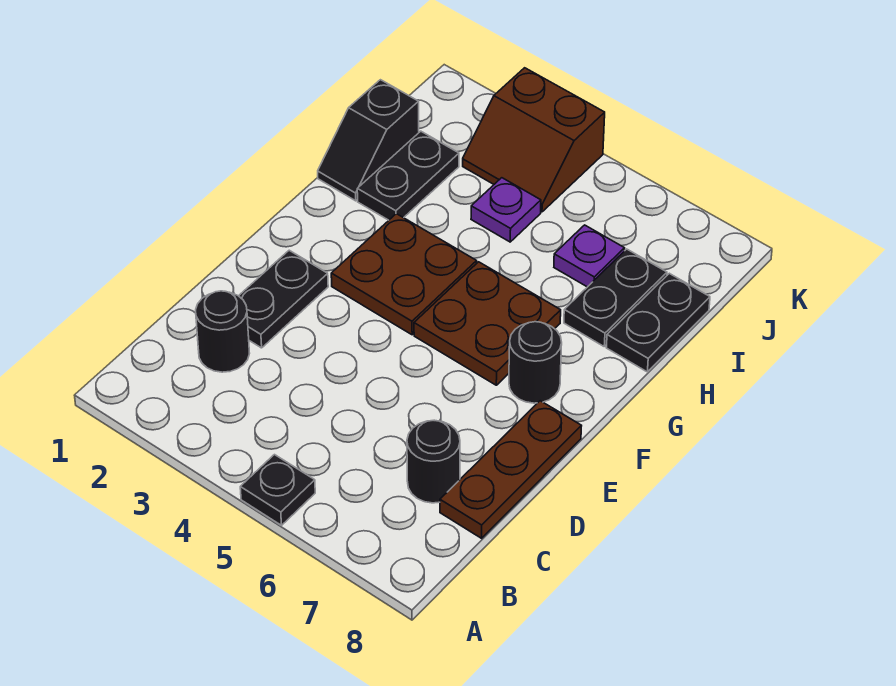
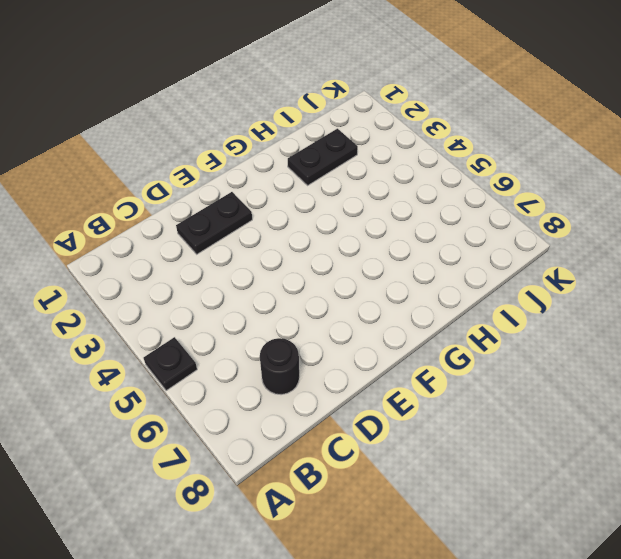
none -> black round brick C2 level 1
none -> brown plate C8:E8 level 1
none -> brown plate F3:G4 level 1

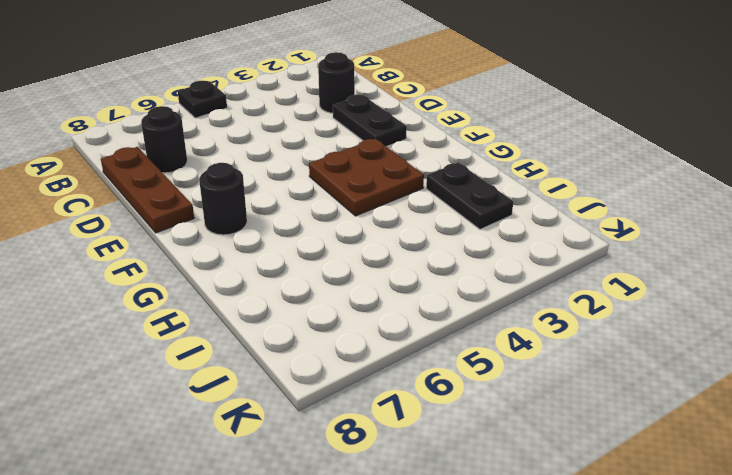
none -> brown plate F5:G6 level 1
none -> black slope H1:I1 level 1 top I
none -> black plate H7:I7 level 1

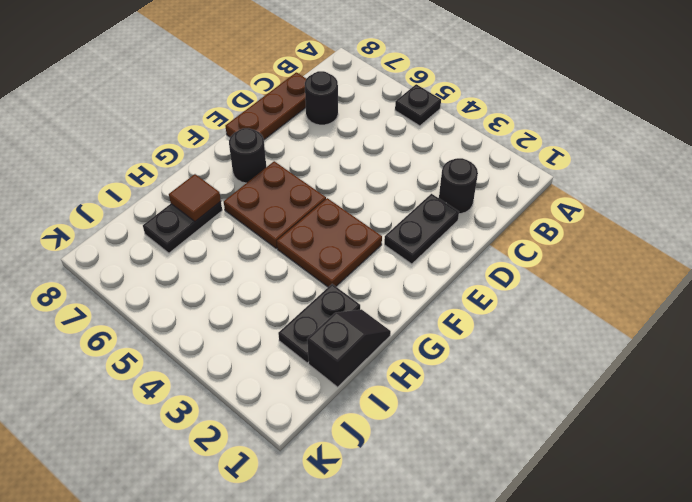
brown tile H7 level 2 -> none
none -> black plate H8:I8 level 1
none -> purple plate I4 level 1
none -> purple plate I6 level 1

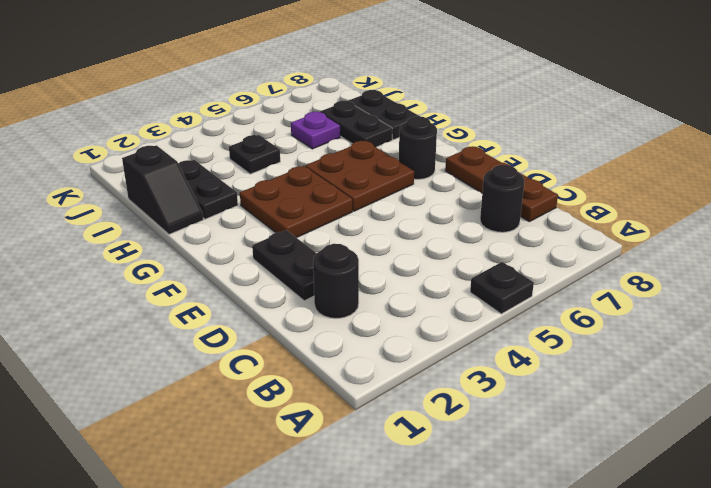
black plate I4 level 1 -> purple plate I4 level 1
none -> brown slope J3:K4 level 1 top K

